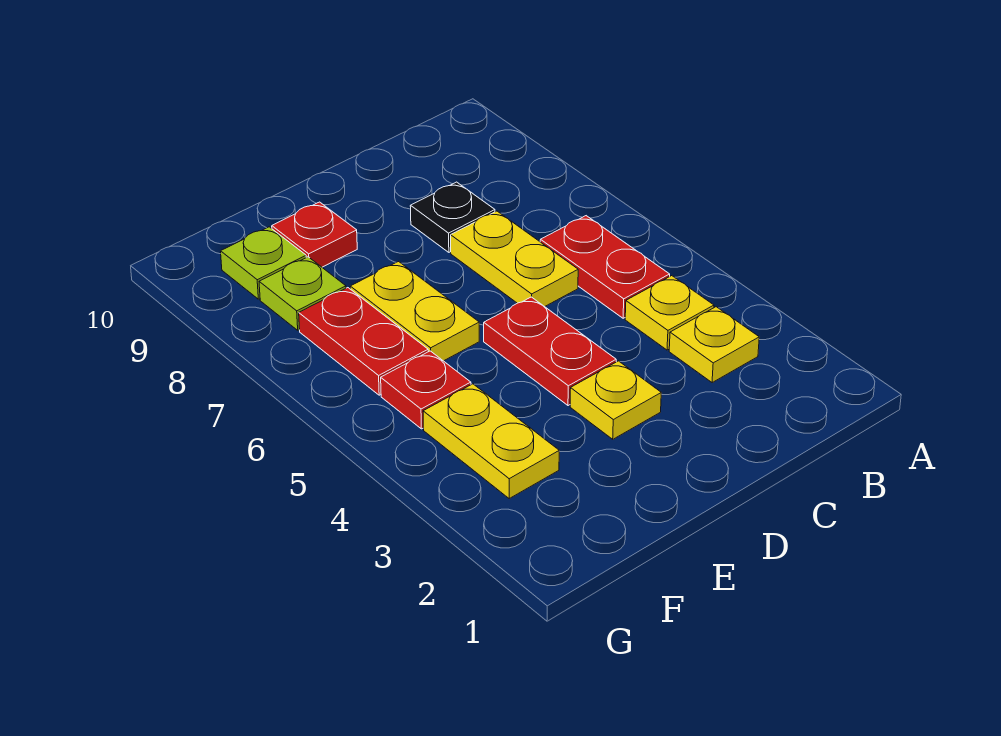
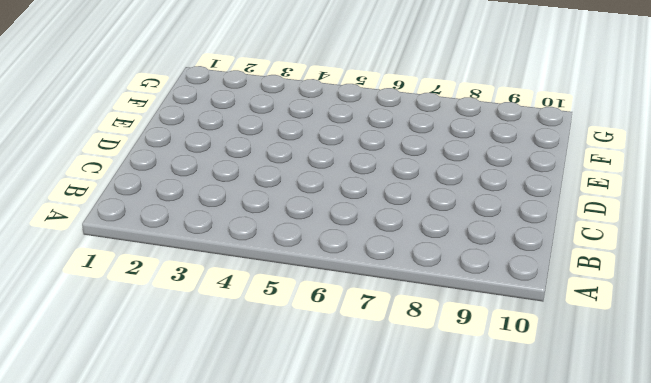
none -> yellow plate B3 level 1
none -> yellow plate B4 level 1
none -> red plate B5:B6 level 1

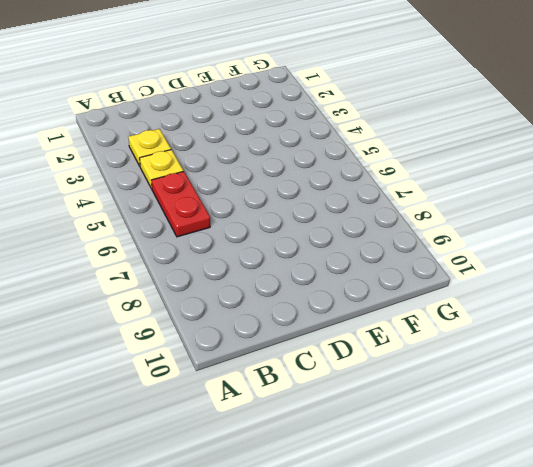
none -> yellow plate C6:C7 level 1
none -> black plate C8 level 1
none -> yellow plate D3 level 1

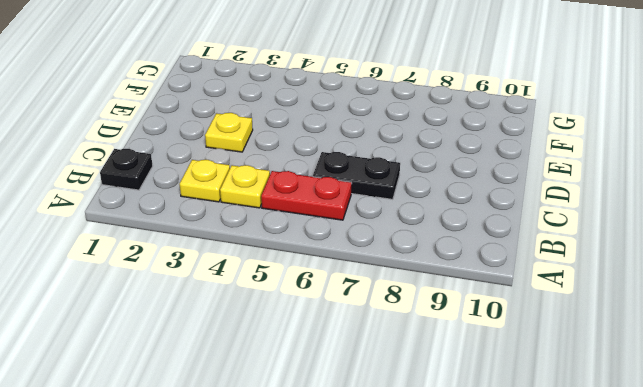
black plate B1 level 1 -> black plate C8 level 1
black plate C6:C7 level 1 -> yellow plate C6:C7 level 1
none -> red plate D4:D5 level 1
none -> yellow plate E6:E7 level 1
none -> red plate E9 level 1

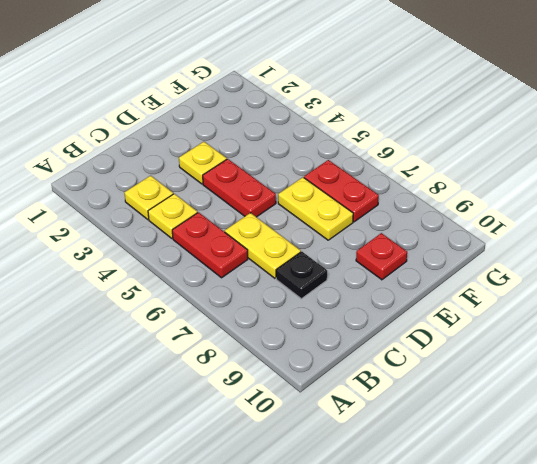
none -> yellow plate F3:F4 level 1
none -> red plate F5 level 1
none -> lime plate F8 level 1

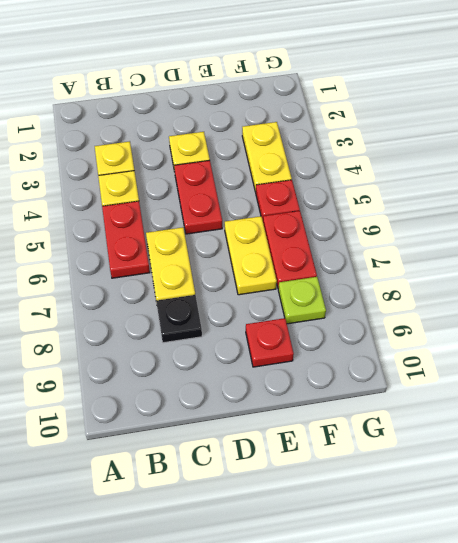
none -> lime plate F9 level 1

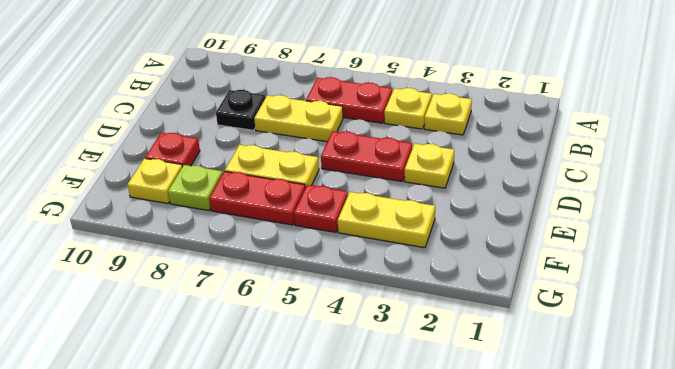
yellow plate F9 level 1 -> lime plate F9 level 1

